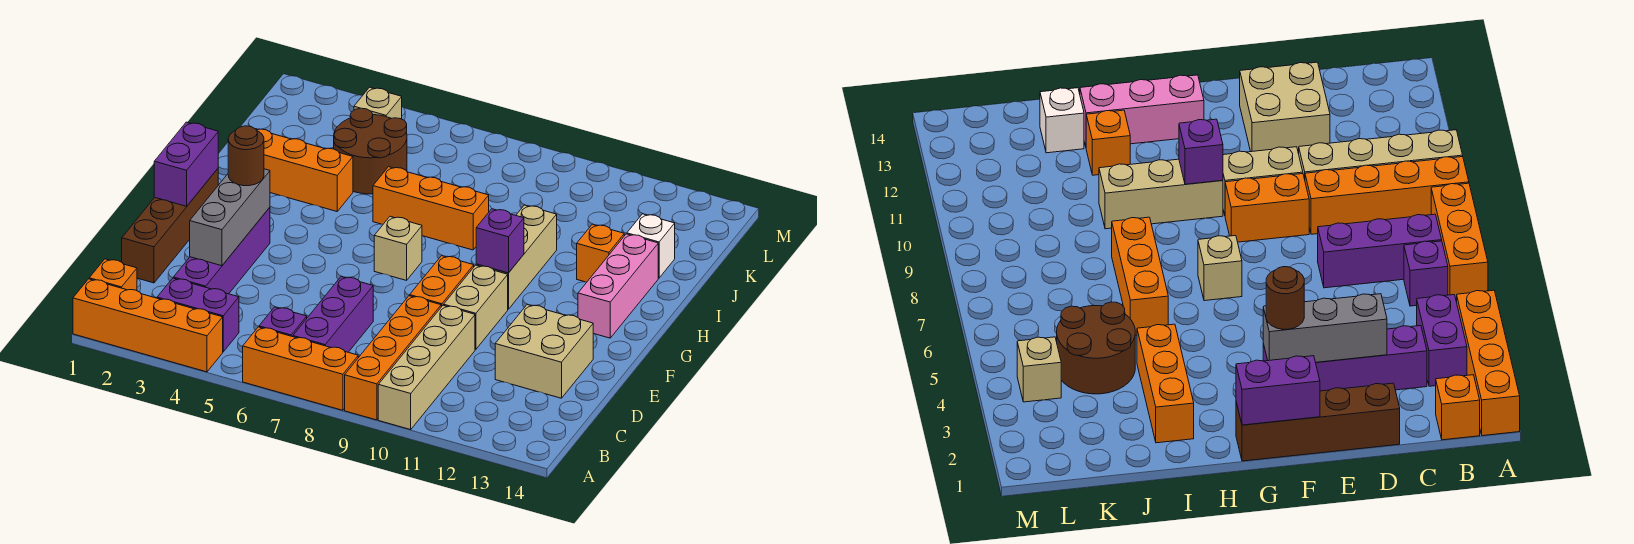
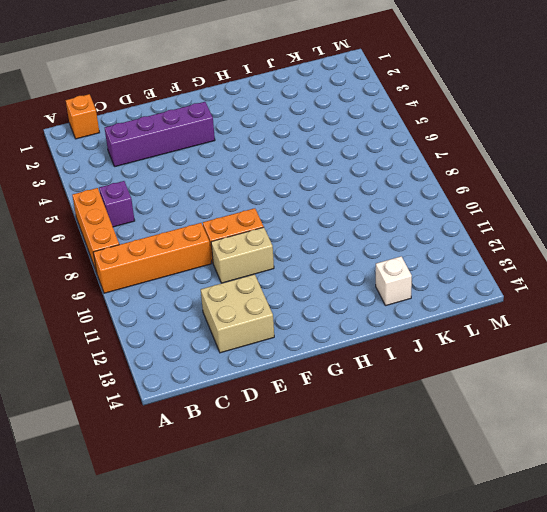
none -> orange brick A1:A4 level 1
none -> tan brick A10:D10 level 1
none -> purple brick B3:B4 level 1

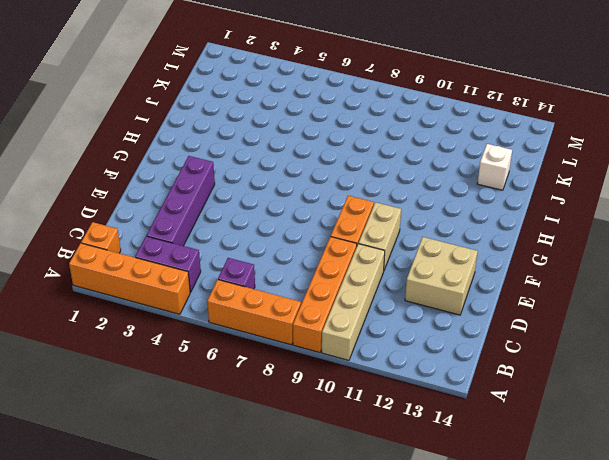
none -> purple brick B7:D7 level 1
none -> brown brick D1:G1 level 1
none -> tan brick G7 level 1

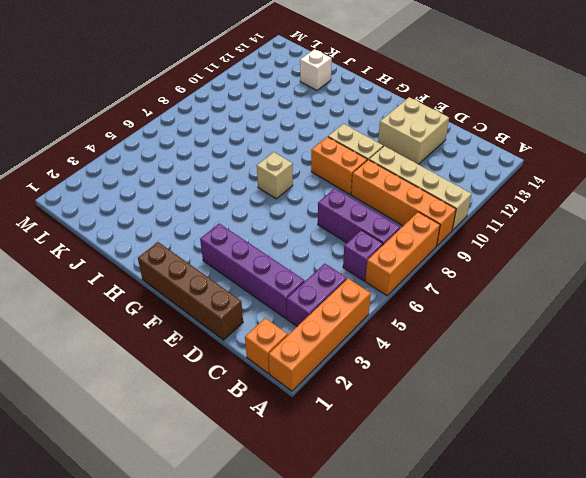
none -> tan brick G10:I10 level 1
none -> pink brick G13:I13 level 1
none -> orange brick I2:I4 level 1

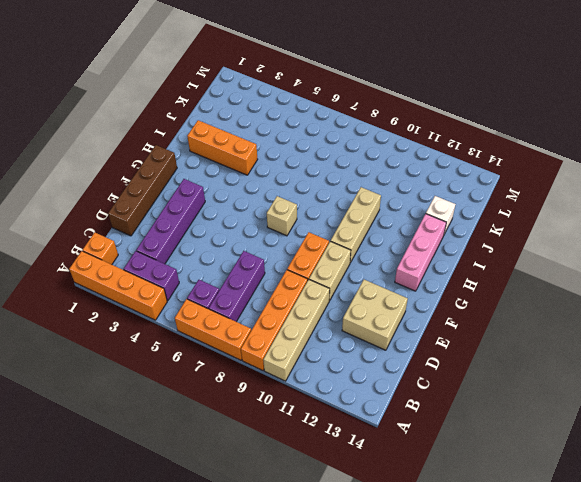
none -> orange brick I6:I8 level 1
none -> orange brick I12 level 1
none -> brown round brick J4:K5 level 1

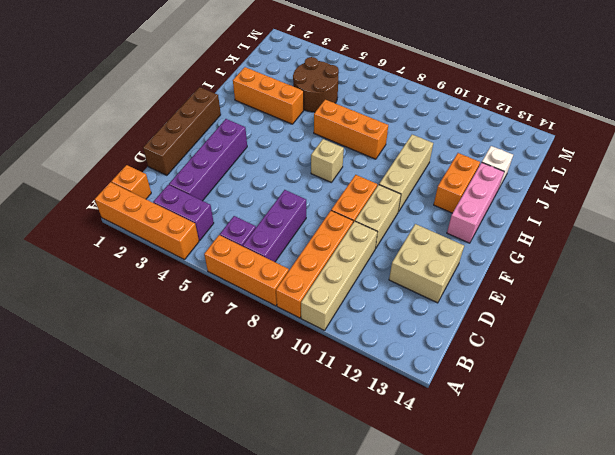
orange brick H12:I12 level 1 -> orange brick I12 level 1
none -> tan brick L4 level 1
none -> grey brick D3:F3 level 2
none -> purple brick F1:G1 level 2

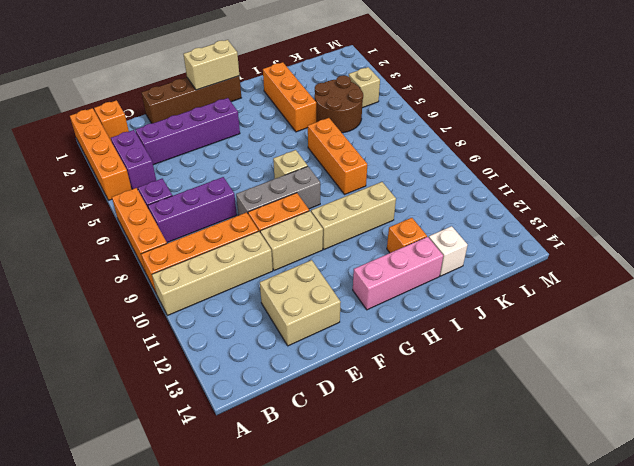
grey brick E8:G8 level 1 -> grey brick D3:F3 level 2
tan brick F1:G1 level 2 -> purple brick F1:G1 level 2
none -> purple brick G10 level 2
none -> brown round brick F3 level 3

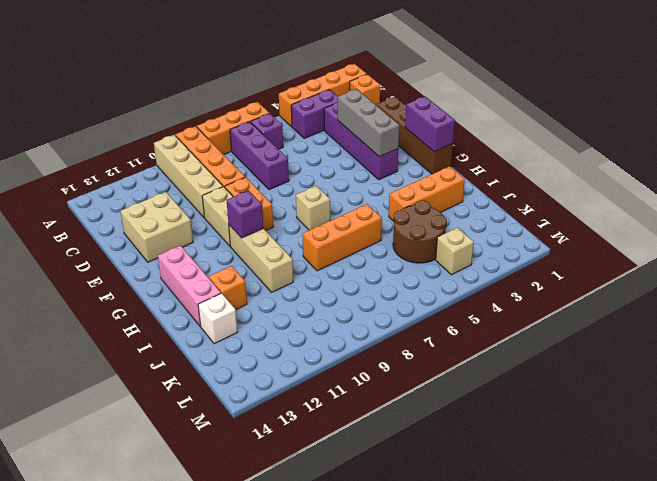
none -> brown round brick F3 level 3

